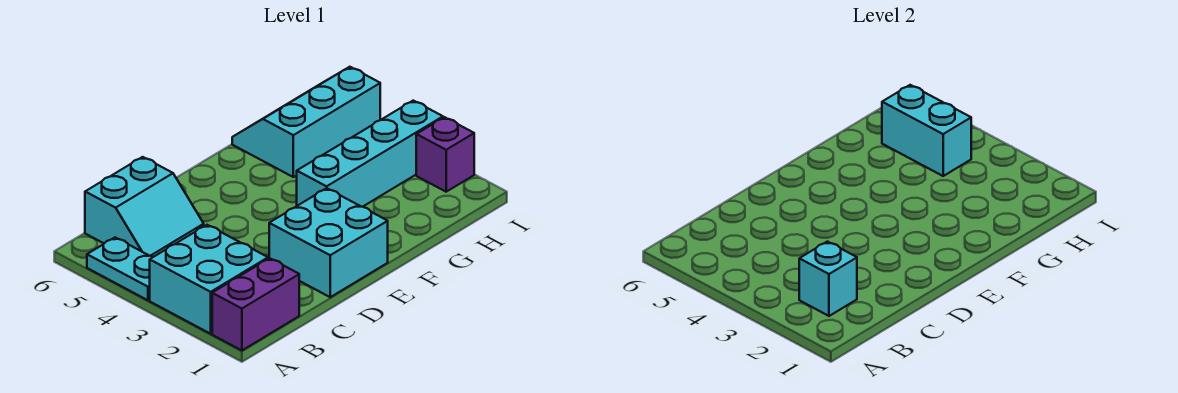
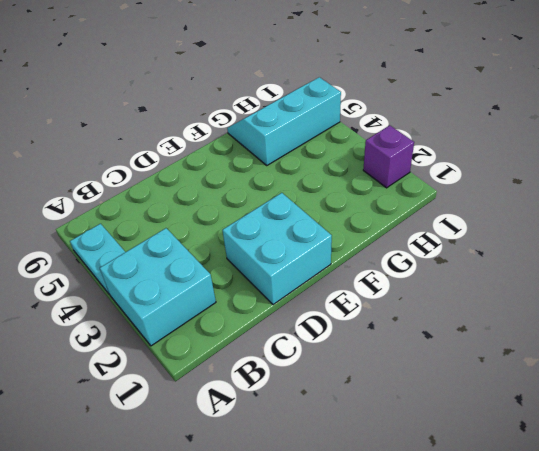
none -> purple brick A1:B1 level 1
none -> cyan slope B5:C6 level 1 top 6

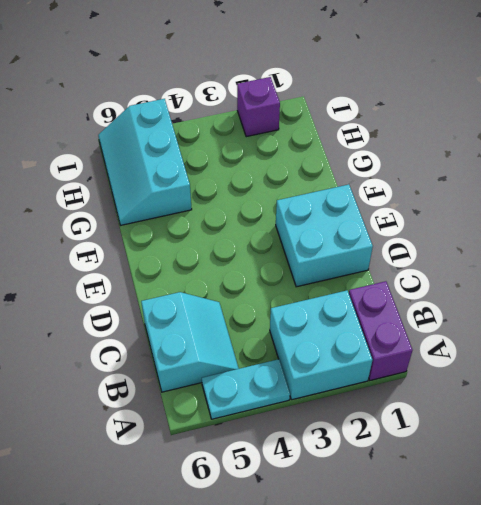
none -> cyan brick F3:I3 level 1
none -> cyan brick B2 level 2

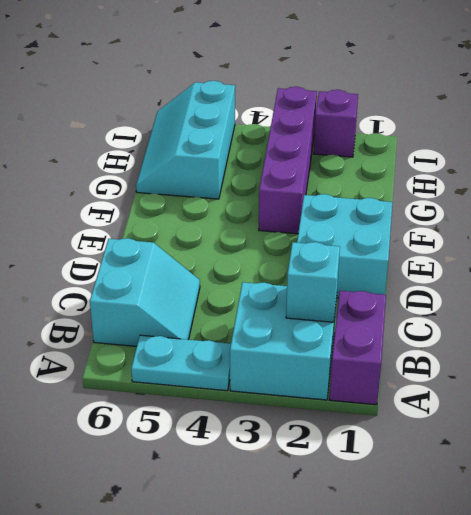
purple brick F3:I3 level 1 -> cyan brick F3:I3 level 1
none -> cyan brick H4:H5 level 2

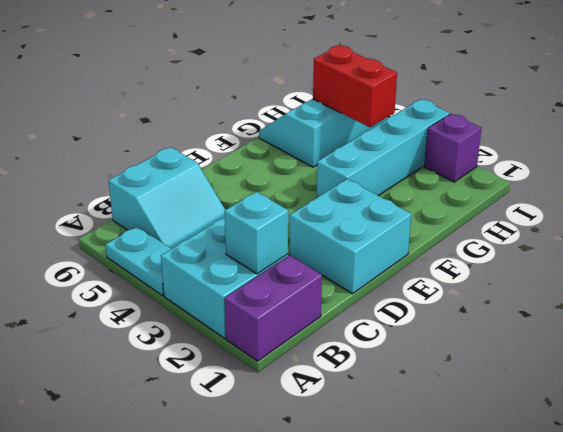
red brick H4:H5 level 2 -> cyan brick H4:H5 level 2

